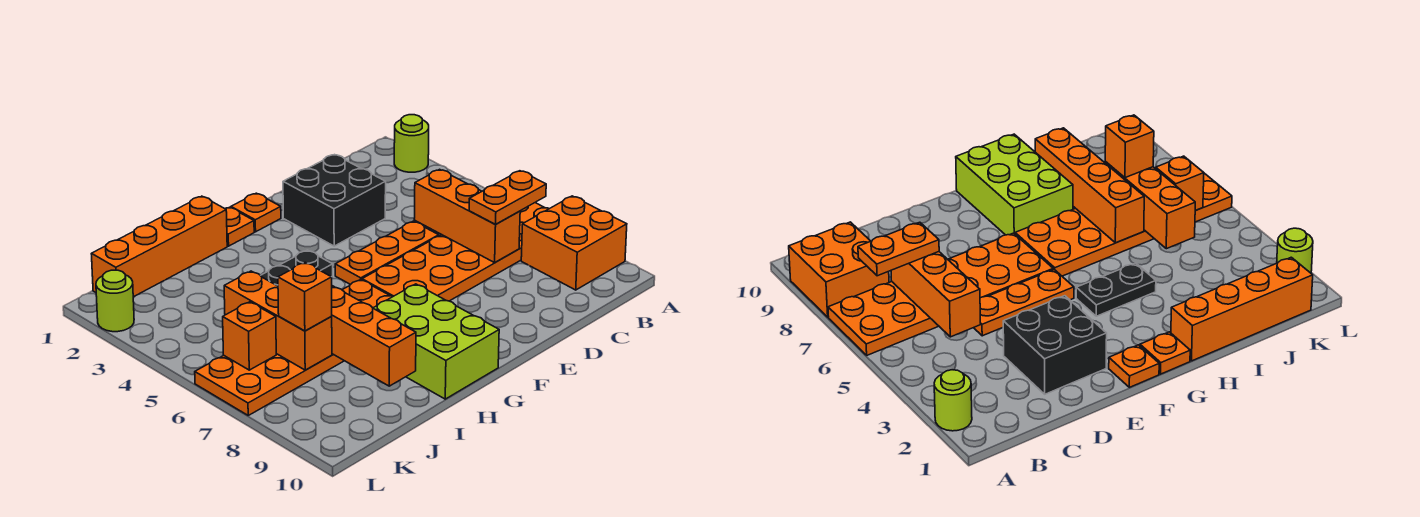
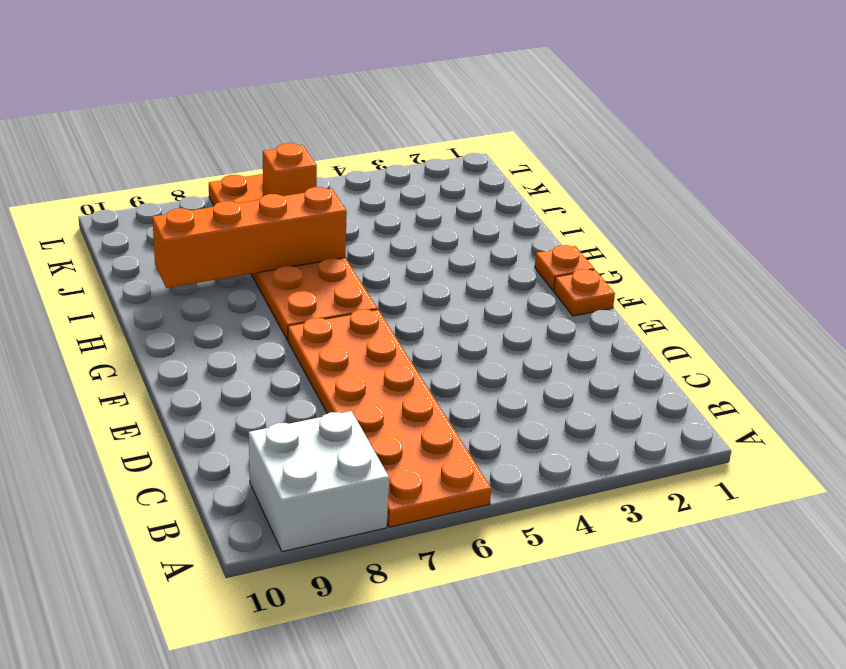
white brick A8:B9 level 1 -> orange brick A8:B9 level 1
none -> lime round brick A2 level 1
none -> black brick D2:E3 level 1
none -> orange plate D5:F5 level 1

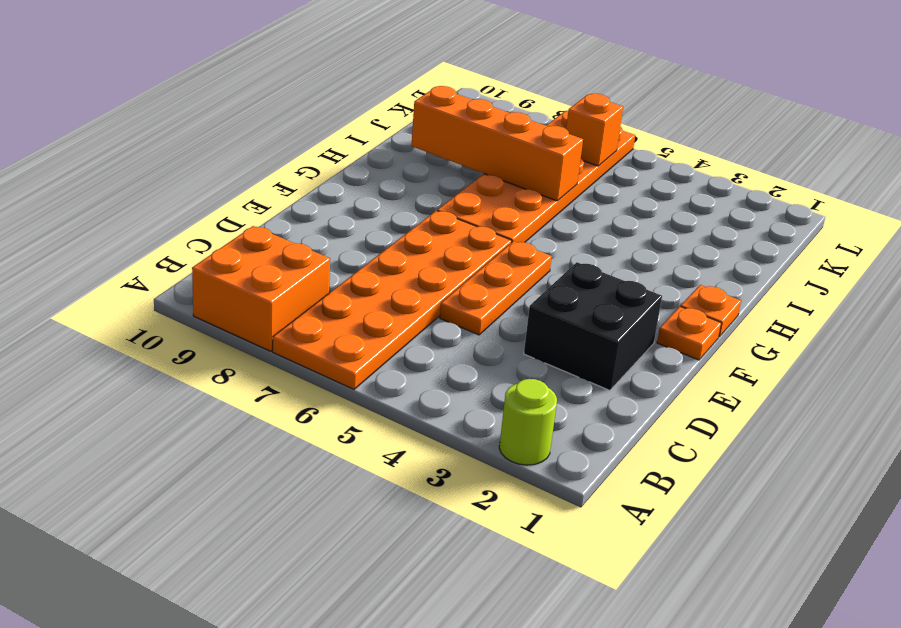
none -> black plate G4:H4 level 1
none -> lime brick G8:H10 level 1
none -> orange brick H1:K1 level 1

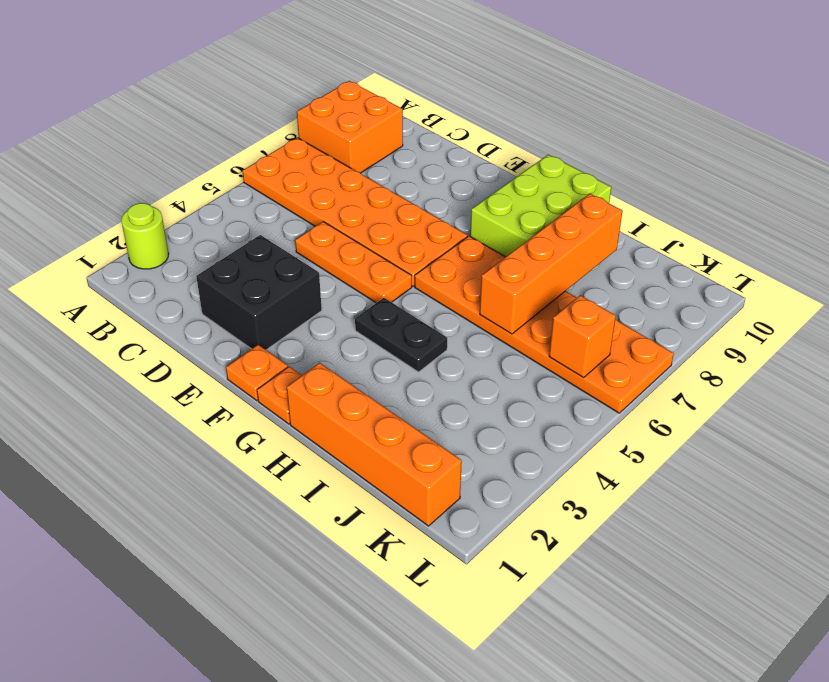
none -> lime round brick L2 level 1
none -> orange brick C5:C7 level 2
none -> orange brick J5:J7 level 2

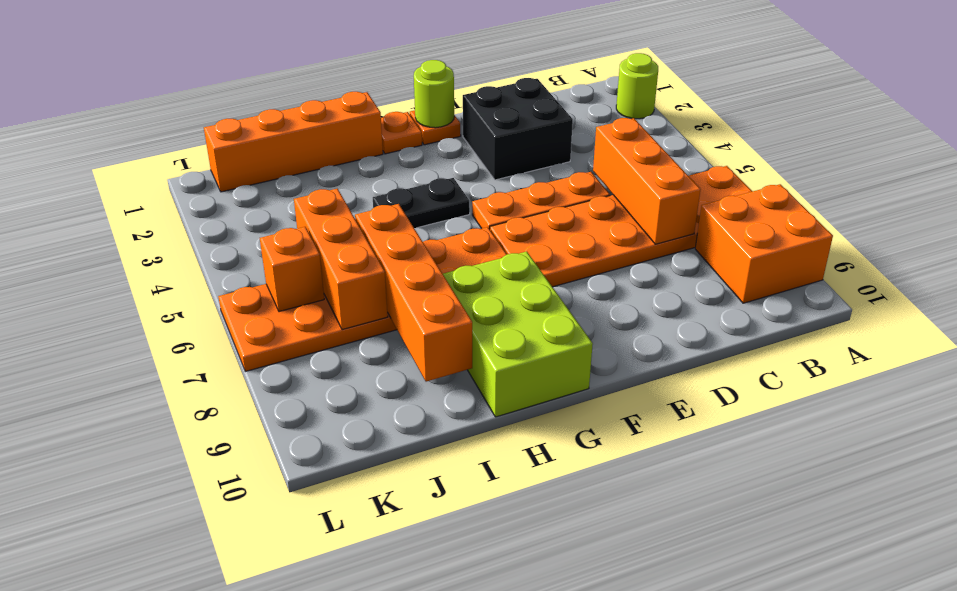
lime round brick F1 level 2 -> lime round brick L2 level 1
none -> orange plate B7:C7 level 3
none -> orange brick J7 level 3

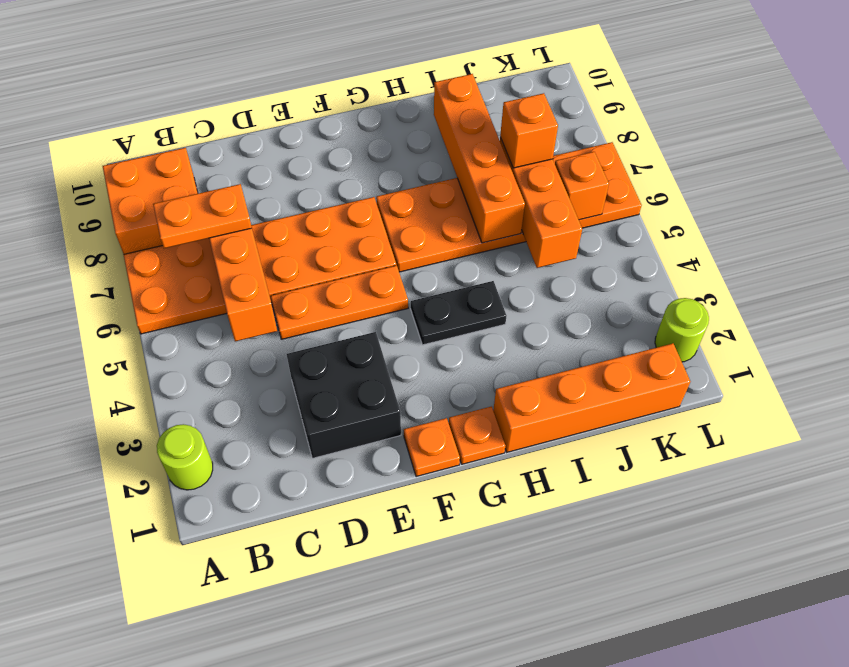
none -> lime brick G8:H10 level 1

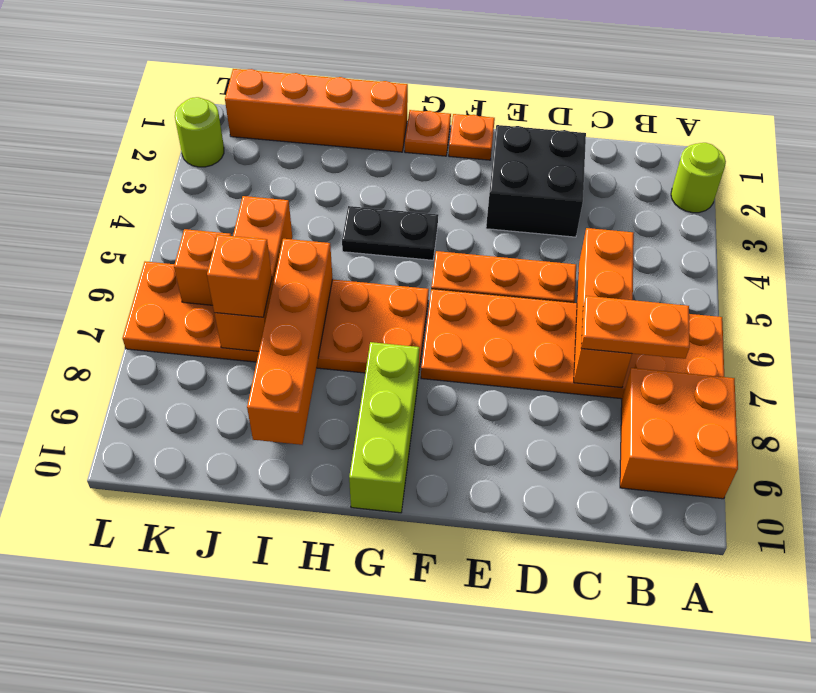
lime brick G8:G10 level 1 -> lime brick G8:H10 level 1

